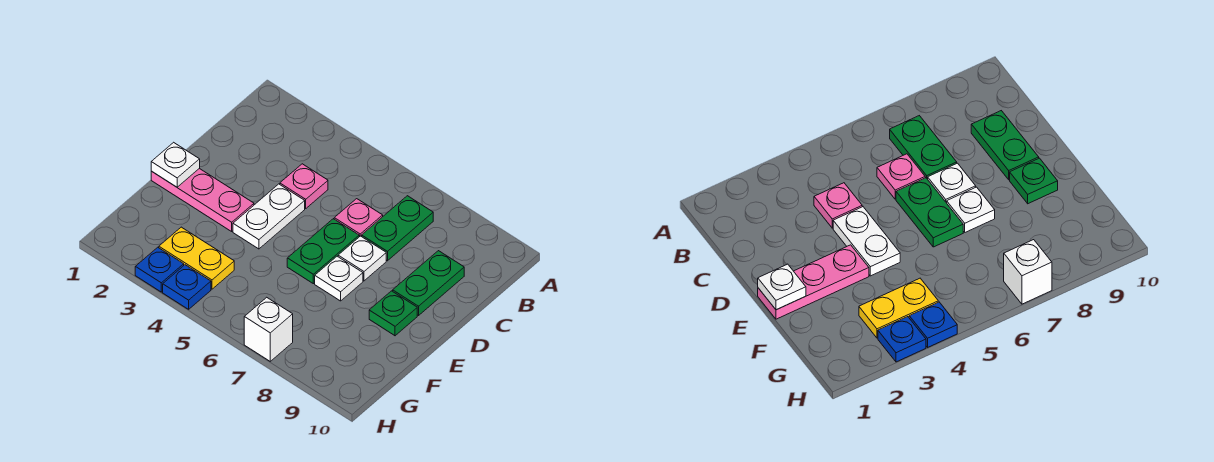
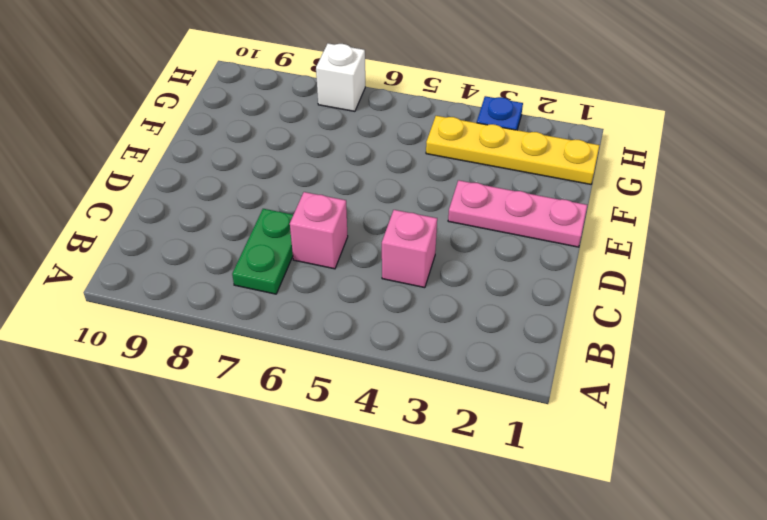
pink brick C4 level 1 -> pink plate C4 level 1
pink brick C6 level 1 -> pink plate C6 level 1
yellow plate G1:G4 level 1 -> yellow plate G3:G4 level 1
none -> green plate C9:D9 level 1
none -> white plate D4:E4 level 1
none -> green plate D6:E6 level 1

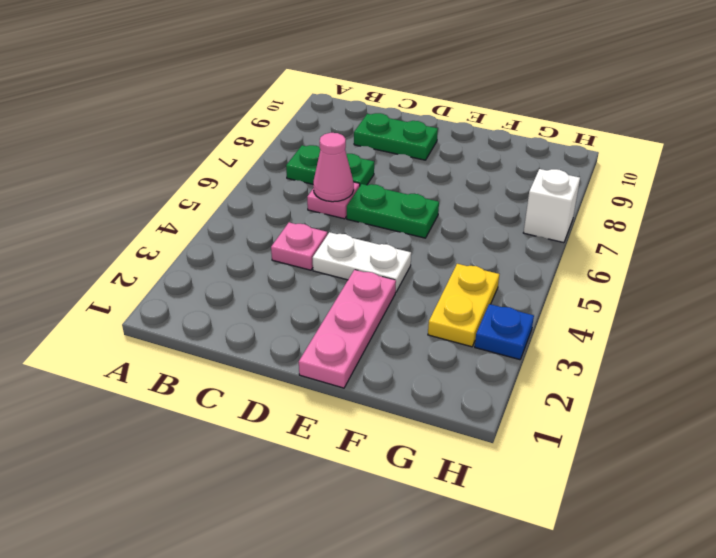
pink cone C6 level 2 -> none
none -> white plate D7 level 1
none -> white plate E7 level 1
none -> green plate E9 level 1

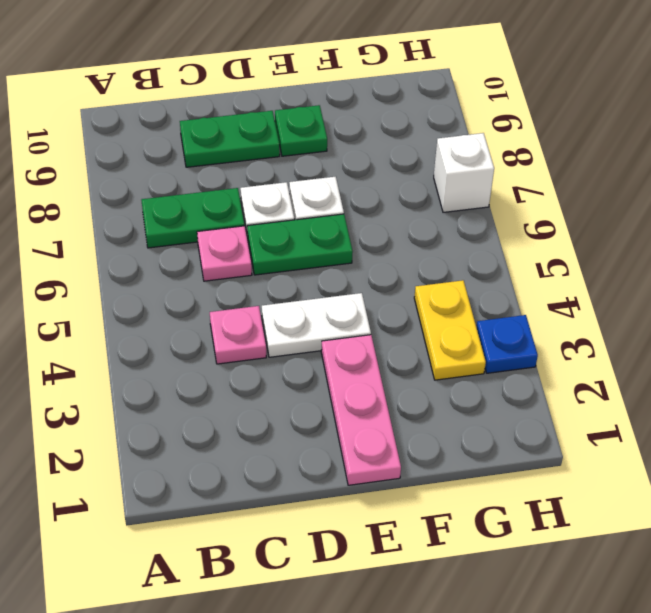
none -> blue plate H4 level 1
none -> white plate E1 level 2

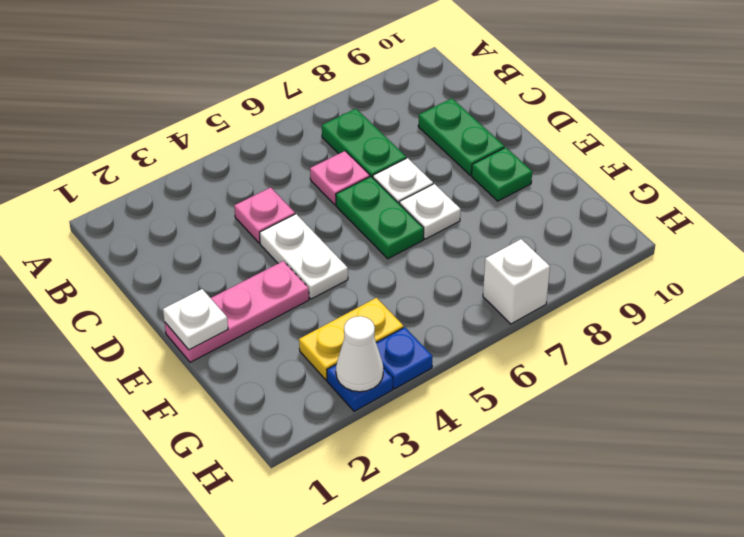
white cone H3 level 2 -> none

